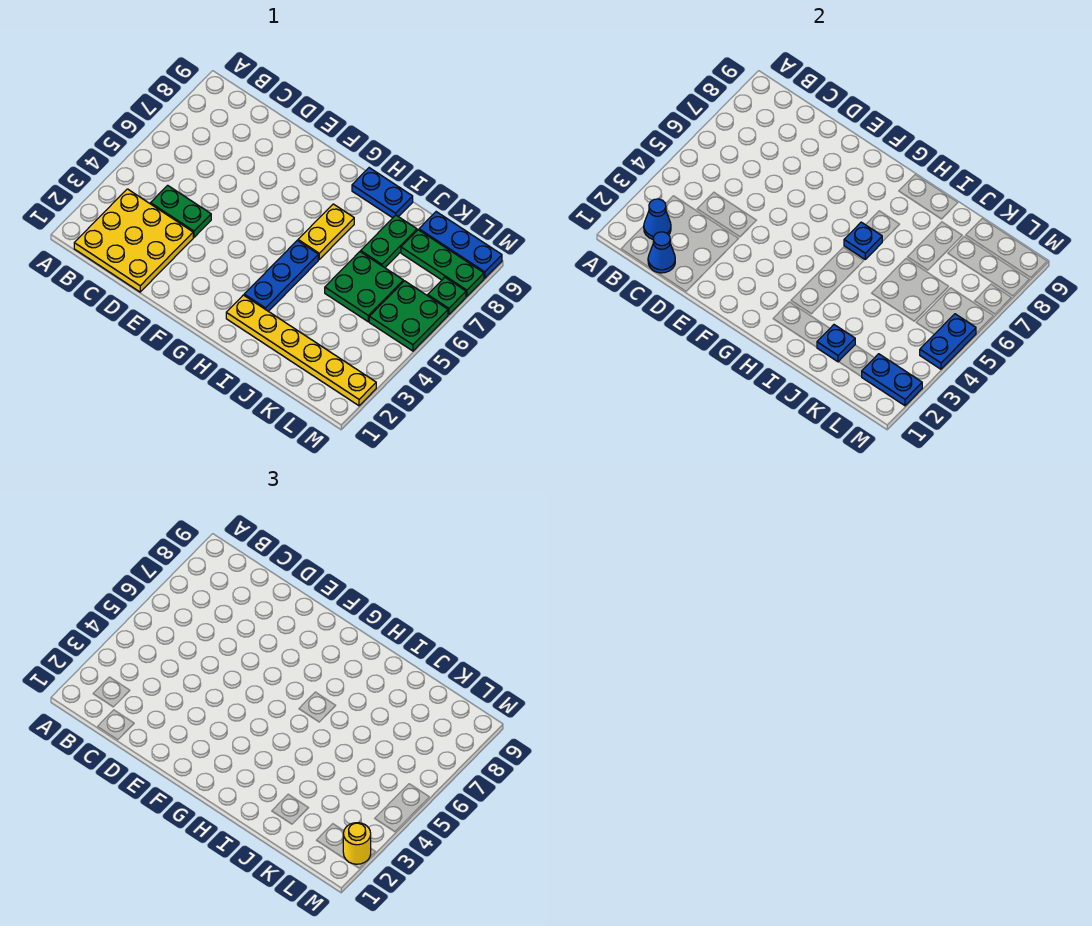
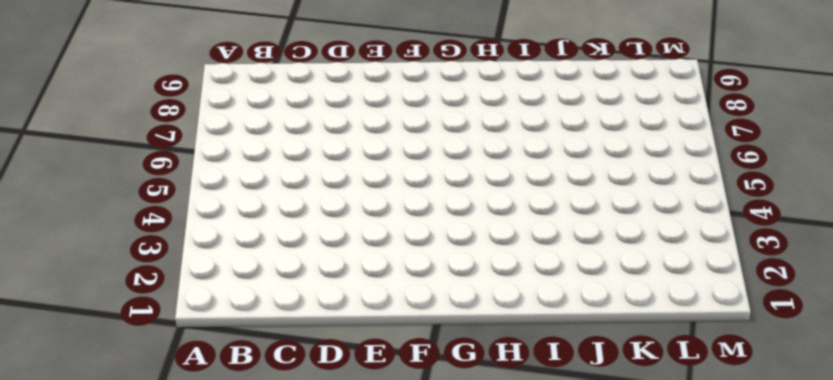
none -> yellow plate B1:D3 level 1
none -> green plate C4:D4 level 1
none -> yellow plate H2:M2 level 1

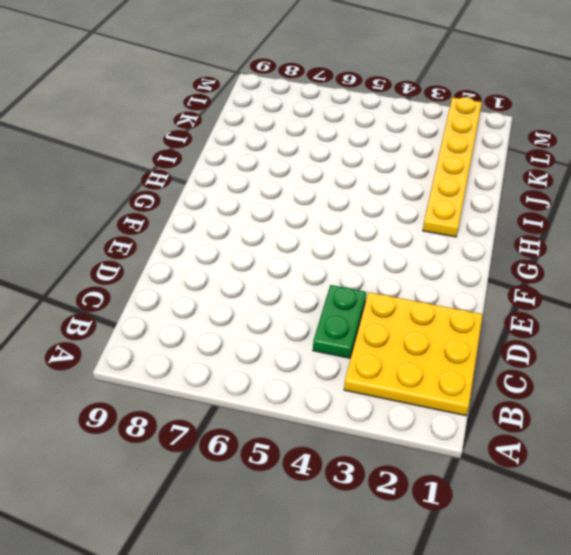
none -> blue plate H3:H5 level 1
none -> yellow plate H6:H7 level 1
none -> blue plate H9:I9 level 1

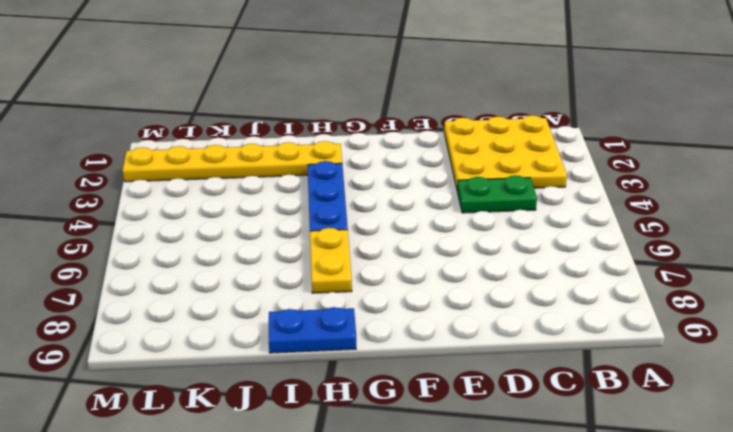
none -> green plate J5:K6 level 1
none -> green plate J7:J8 level 1
none -> green plate K8:M8 level 1

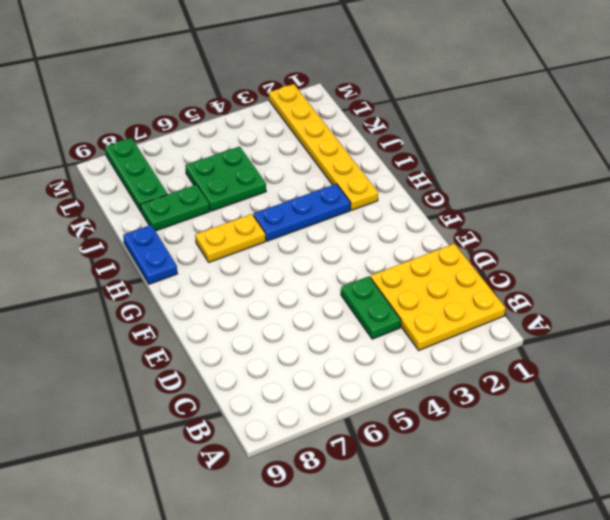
none -> blue plate K9:M9 level 1
none -> green plate L5:M6 level 1
none -> green plate M7 level 1

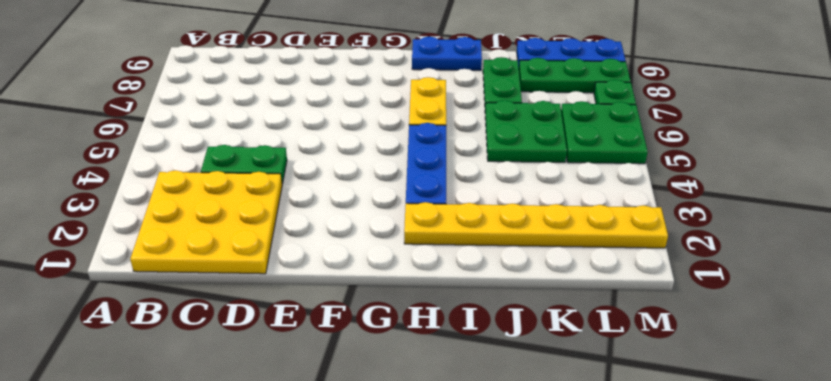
none -> blue cone B2 level 2
none -> blue cone C1 level 2
none -> blue plate H6 level 2

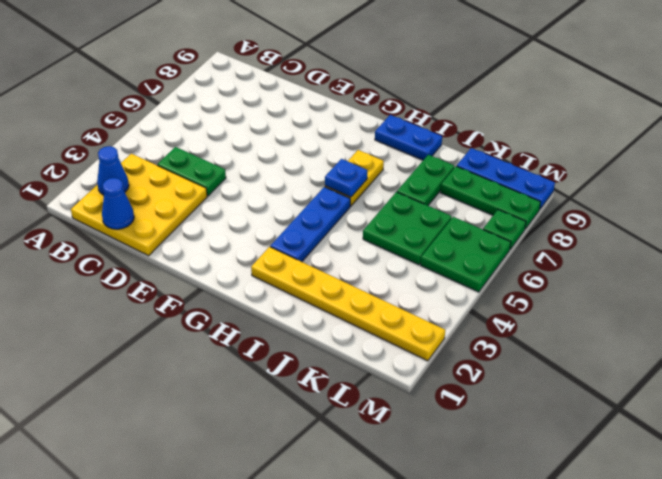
none -> blue plate J2 level 2
none -> blue plate L2:M2 level 2
none -> blue plate M4:M5 level 2

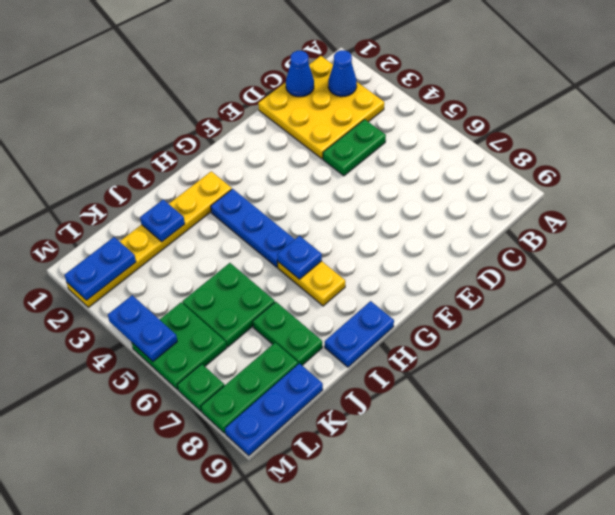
none -> yellow round brick M2 level 3

